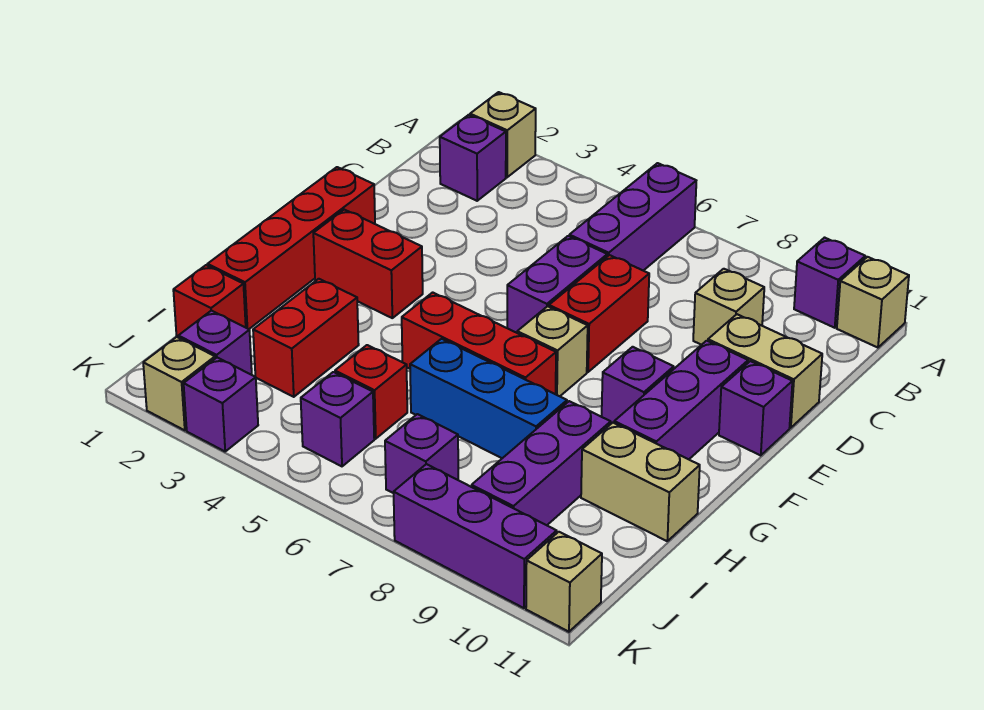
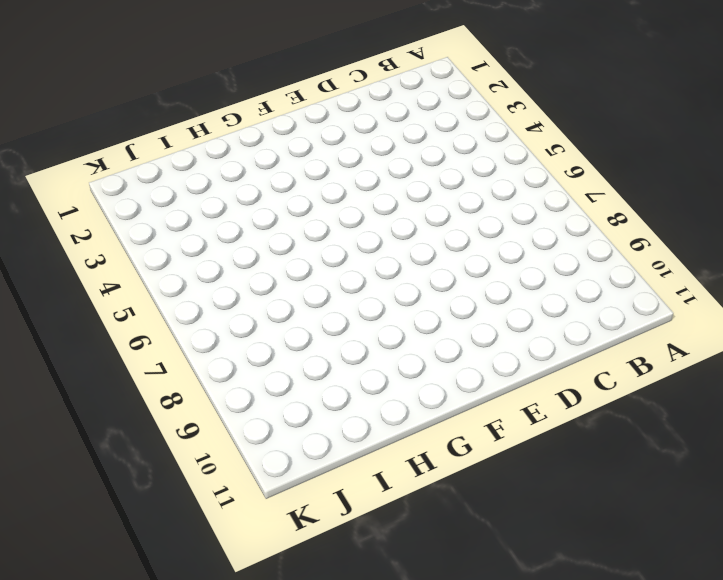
none -> tan brick A2 level 1
none -> purple brick A6:C6 level 1
none -> purple brick A10 level 1

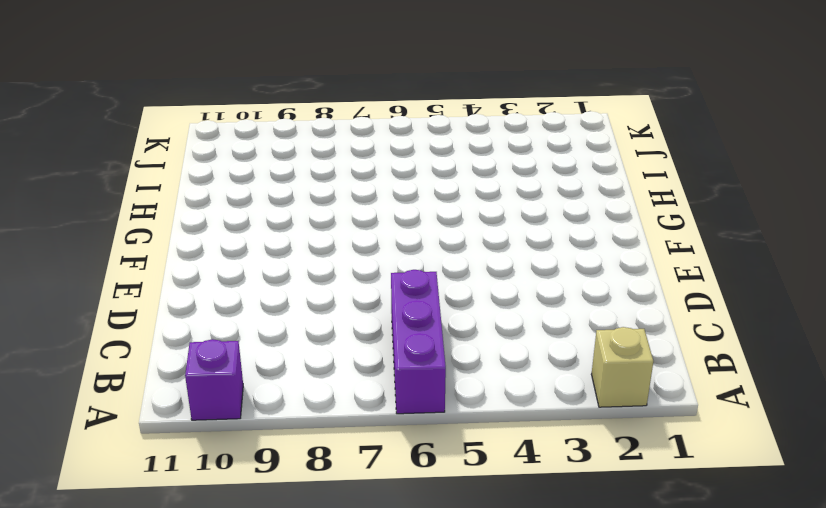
none -> tan brick A11 level 1
none -> purple brick B2 level 1
none -> tan brick C9 level 1

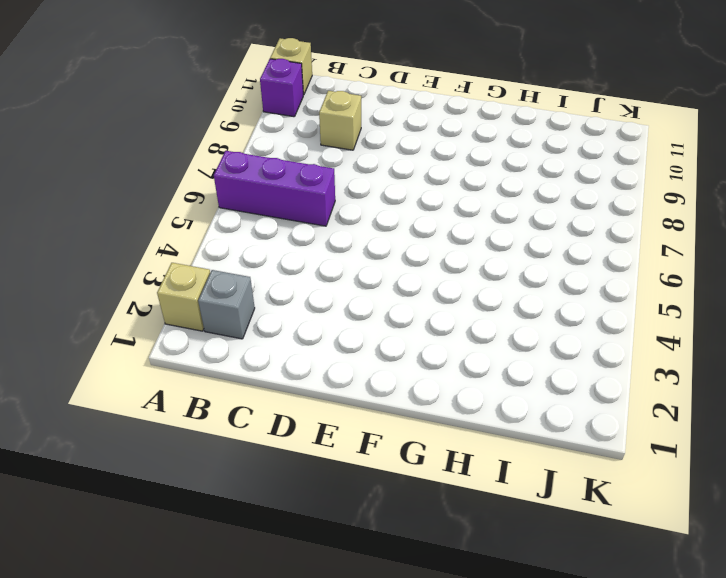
grey brick B2 level 1 -> purple brick B2 level 1
none -> purple brick D6:E6 level 1
none -> red brick D7:E7 level 1
none -> tan brick D10:D11 level 1

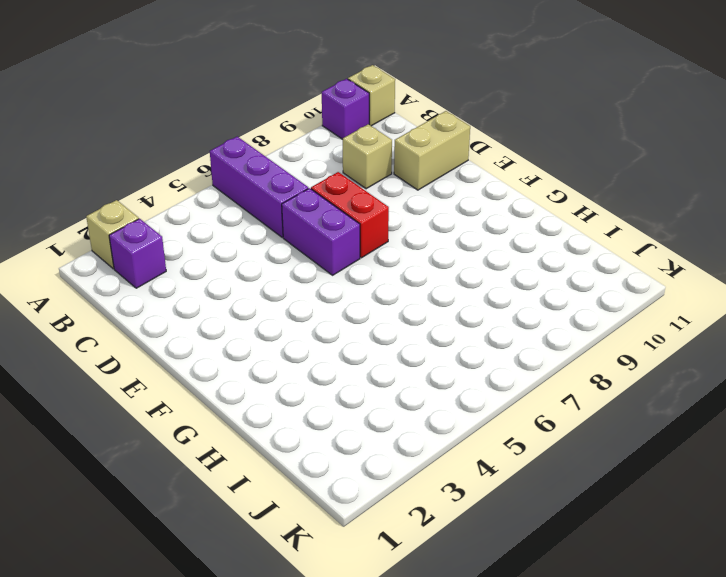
none -> red brick E1:H1 level 1
none -> purple brick E10:G10 level 1
none -> purple brick E11 level 1

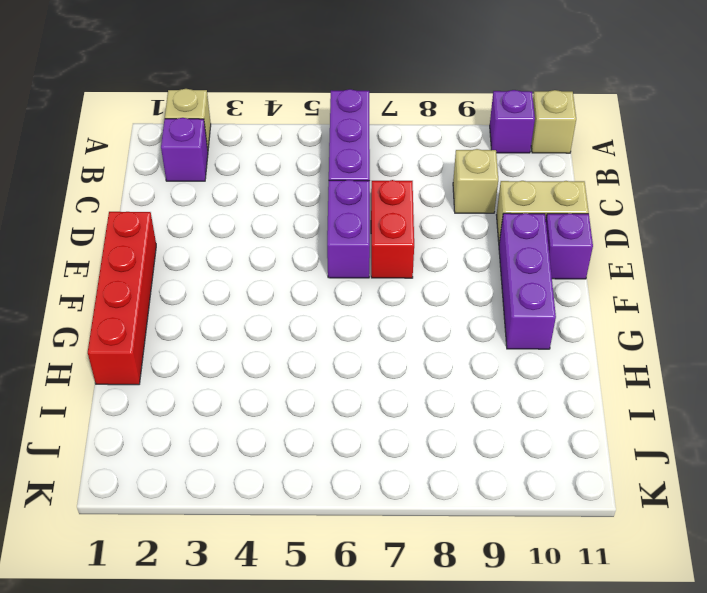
none -> red brick F2:F3 level 1
none -> tan brick F7 level 1
none -> purple brick F9 level 1

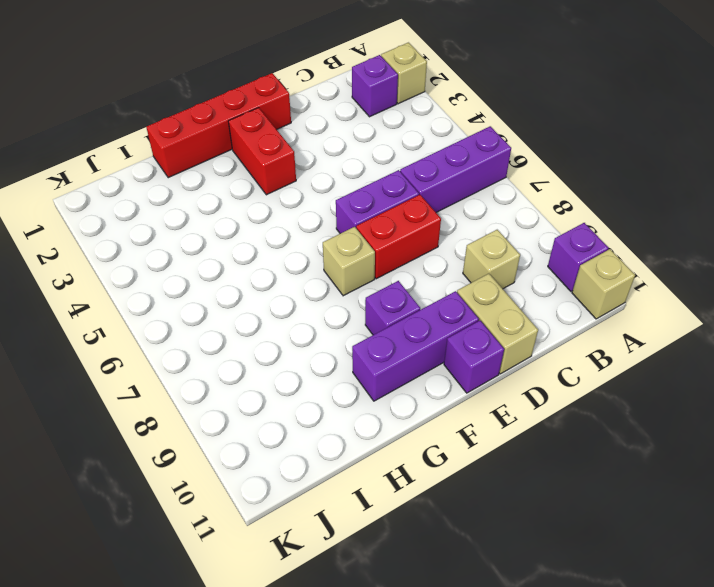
none -> red brick G5:G7 level 1
none -> red brick H3:I3 level 1
none -> blue brick H6:H8 level 1

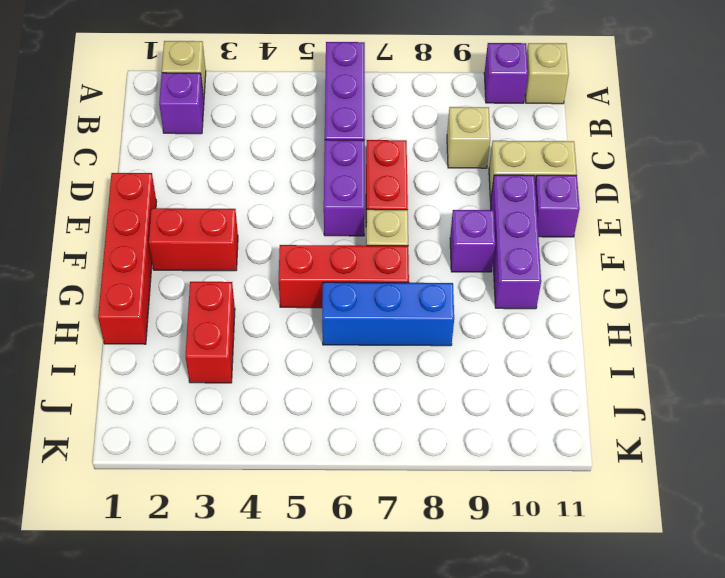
none -> purple brick H9:J9 level 1
none -> tan brick H10:H11 level 1
none -> red brick I1 level 1

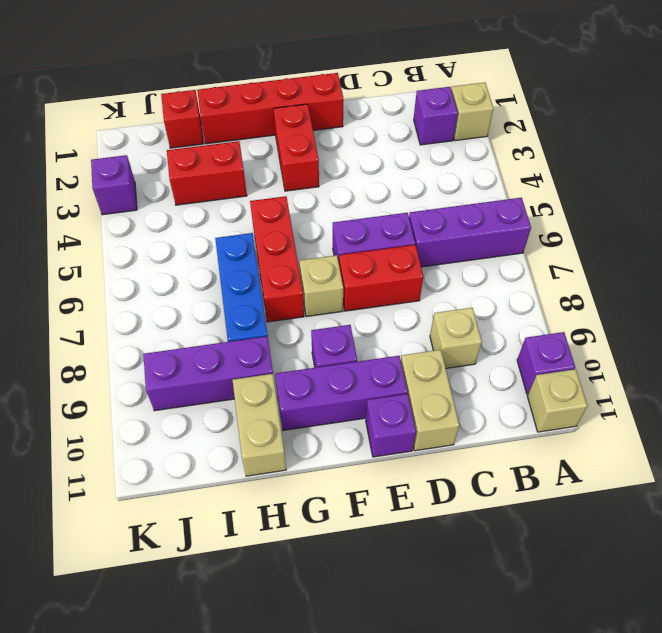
none -> red brick I5 level 1
none -> purple brick J2 level 1
none -> purple brick J5 level 1

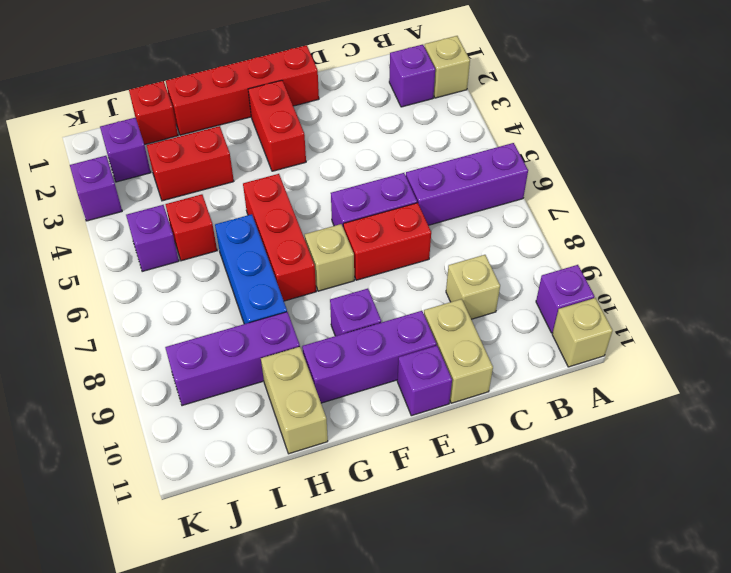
none -> purple brick J7 level 1
none -> tan brick K2 level 1
none -> purple brick K8:K10 level 1

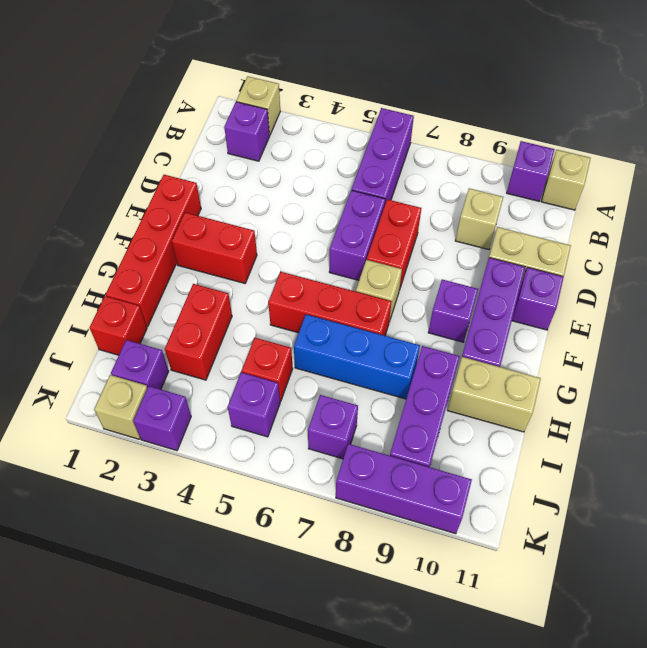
none -> tan brick K11 level 1

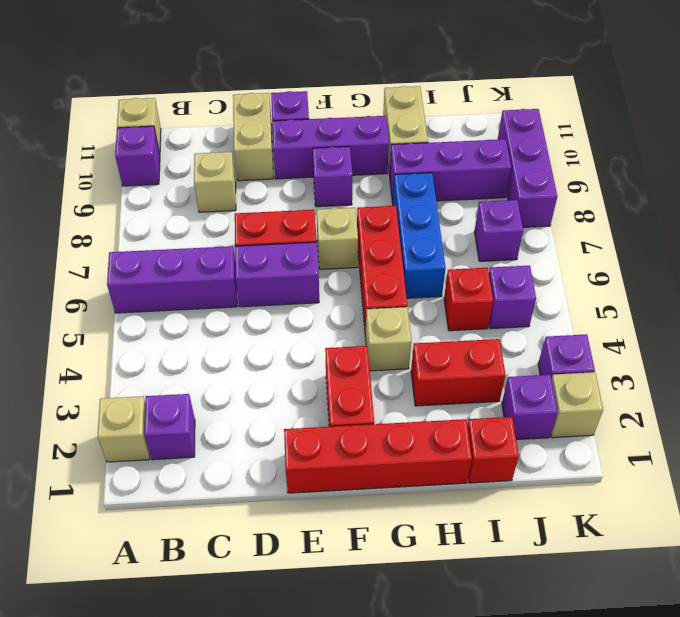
tan brick G4 level 1 -> tan brick K11 level 1

